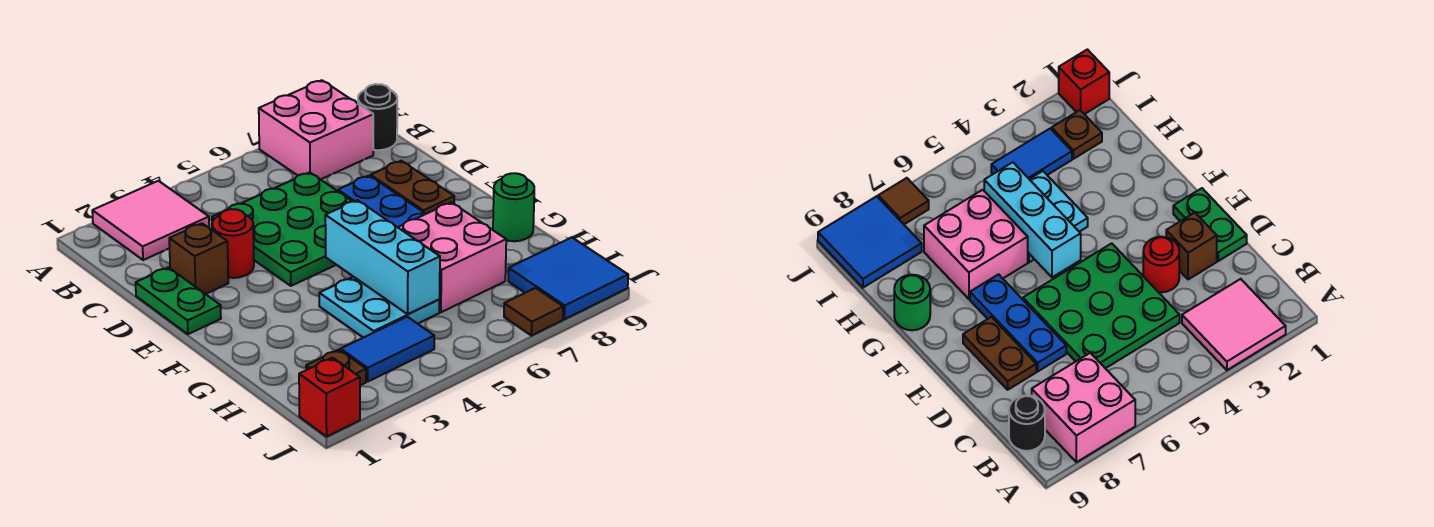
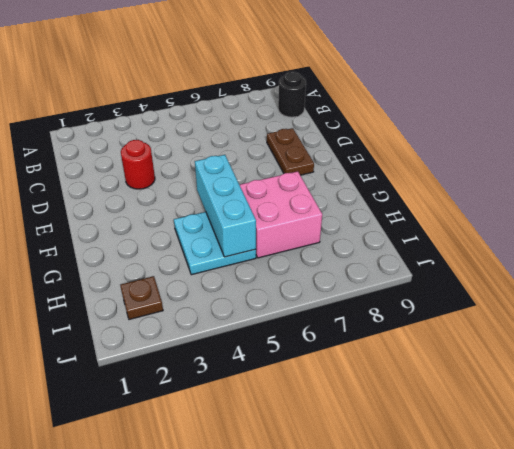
none -> pink tile A2:B3 level 1
none -> pink brick A7:B8 level 1
none -> green plate C4:E6 level 1

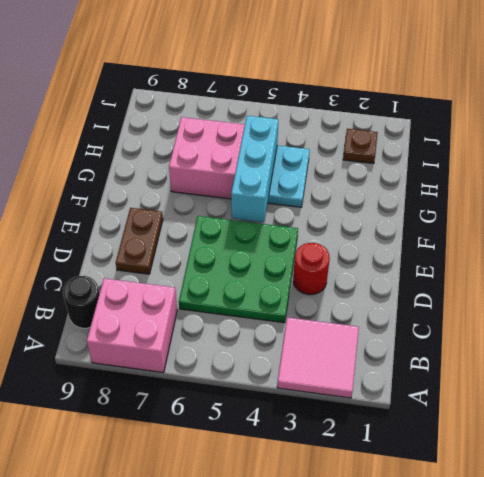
none -> green plate D1:E1 level 1
none -> brown brick D2 level 1
none -> blue plate D7:F7 level 1

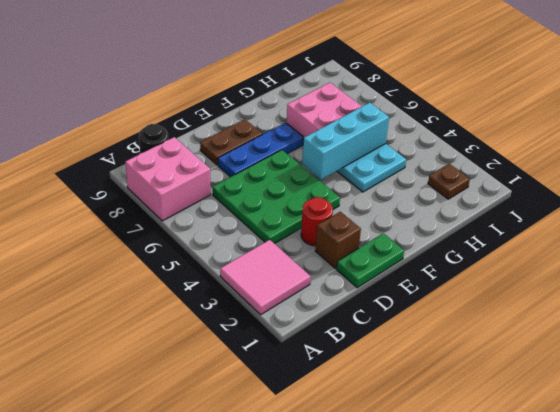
none -> green round brick G9 level 1
none -> blue tile I3:I4 level 1
none -> blue tile I8:J9 level 1

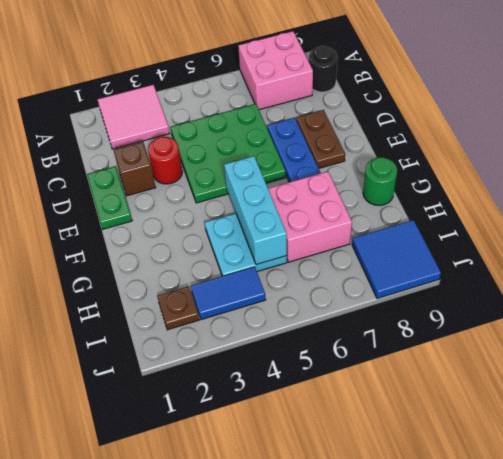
none -> red brick J1 level 1
none -> brown tile J7 level 1

